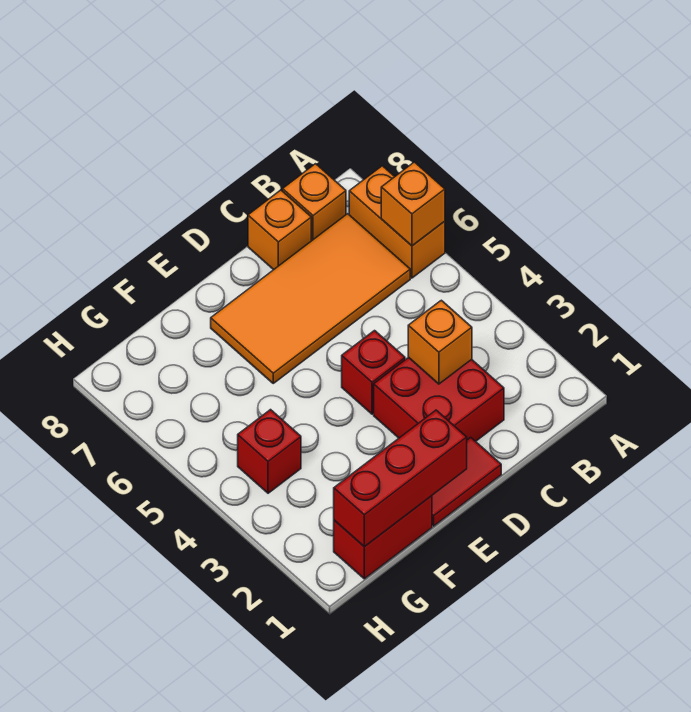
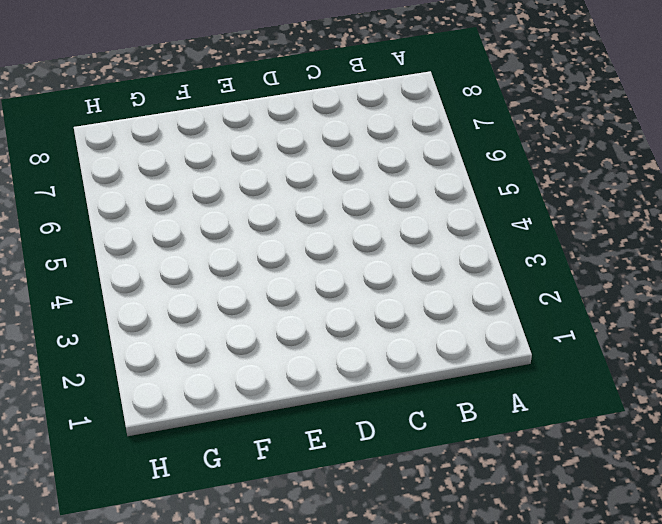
none -> orange brick A6:A7 level 1
none -> orange tile B6:E7 level 1
none -> orange brick B8 level 1

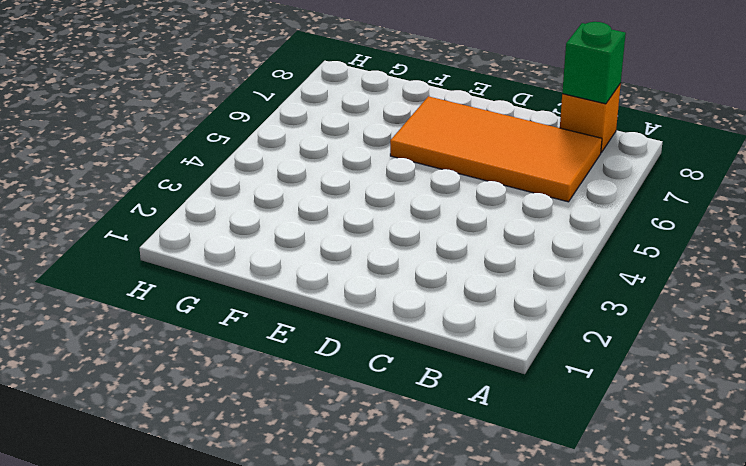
green brick B8 level 2 -> none
none -> orange brick A6:A7 level 1
none -> red brick C2:D3 level 1
none -> orange brick C8 level 1

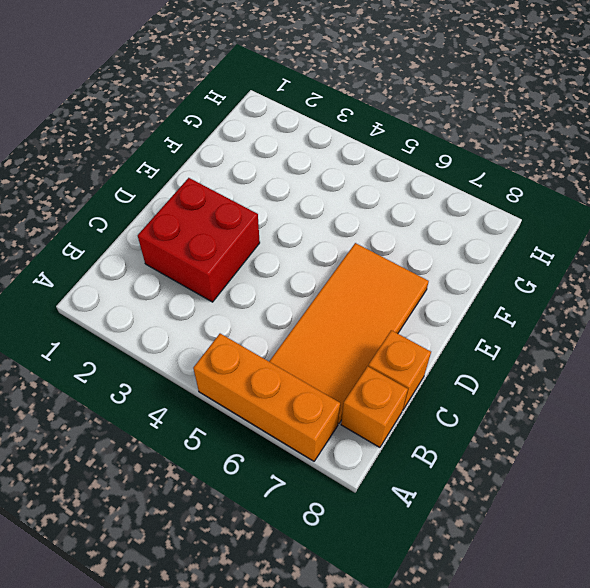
orange brick A5:A7 level 1 -> orange brick A6:A7 level 1
none -> red tile D1:E1 level 1
none -> red brick D4 level 1
none -> red brick F1:G1 level 1

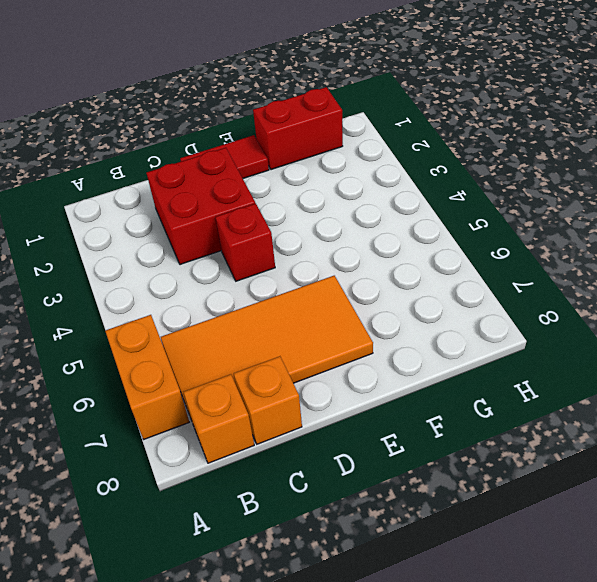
none -> red brick G4 level 1
none -> orange brick A6 level 2
none -> orange brick C3 level 2

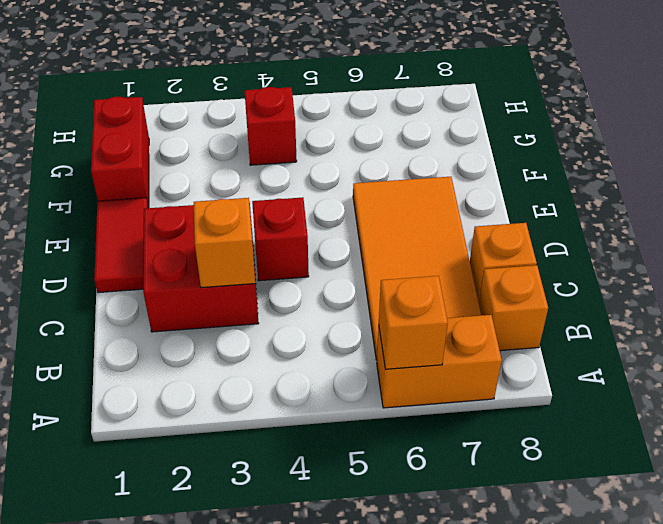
none -> red brick E1:G1 level 2

